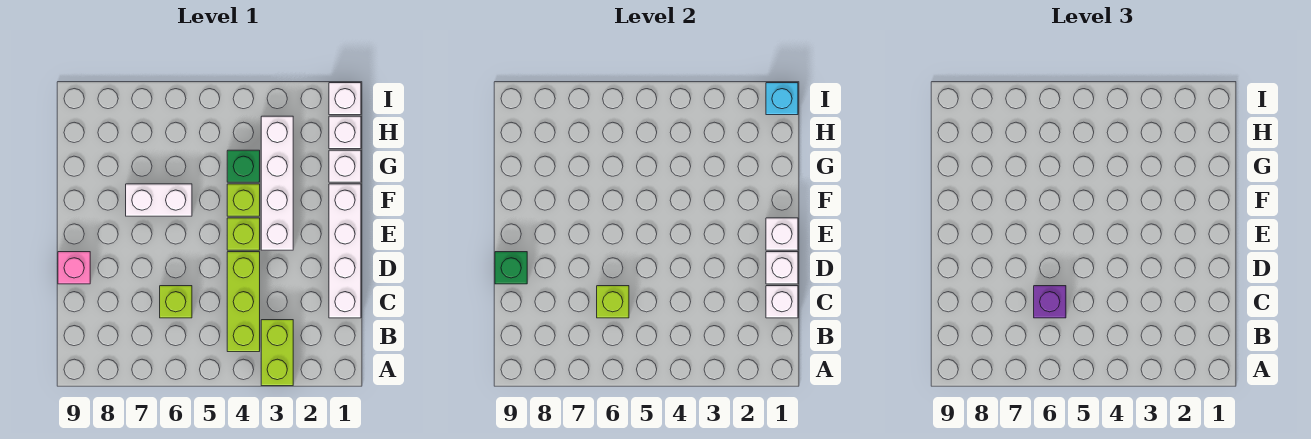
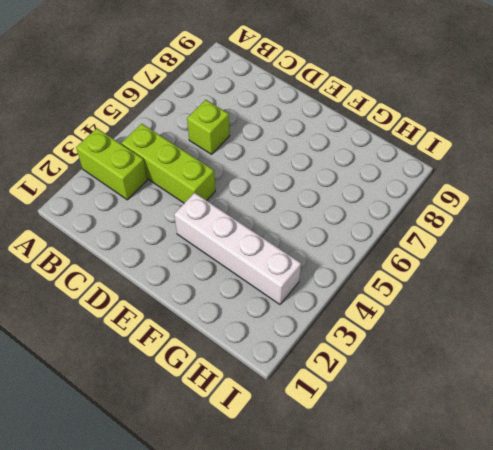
none -> white brick C1:F1 level 1
none -> pink brick D9 level 1
none -> lime brick E4 level 1

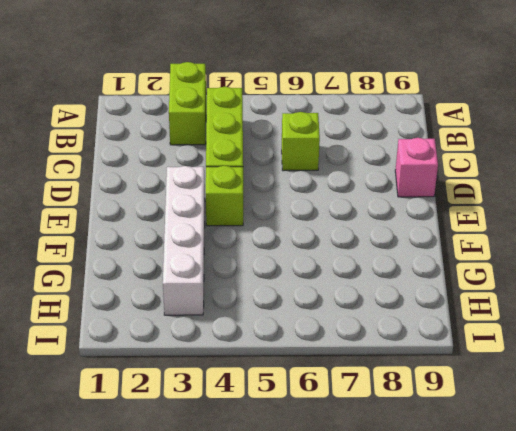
none -> white brick C1:F1 level 1
none -> lime brick F4 level 1
none -> white brick F6:F7 level 1

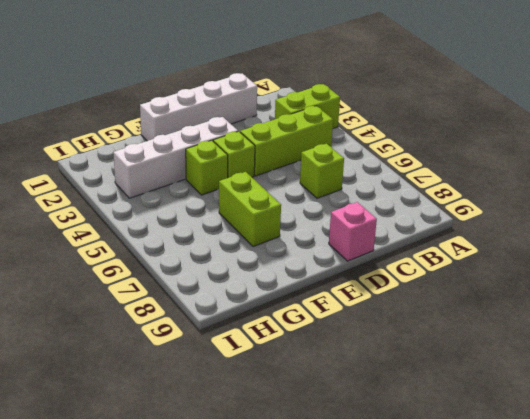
lime brick F6:F7 level 1 -> white brick F6:F7 level 1
none -> white brick G1 level 1
none -> green brick G4 level 1
none -> white brick H1 level 1

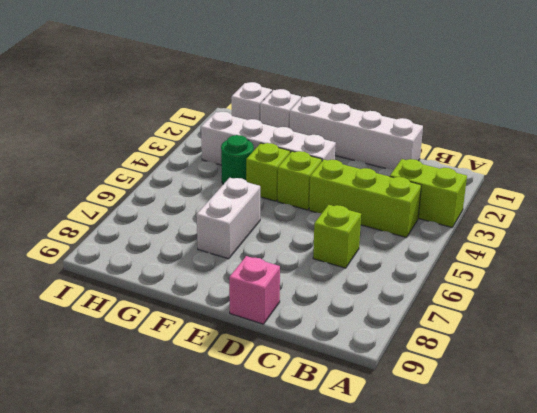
green round brick G4 level 1 -> green brick G4 level 1
none -> white brick I1 level 1
none -> white brick C1 level 2
none -> lime brick C6 level 2

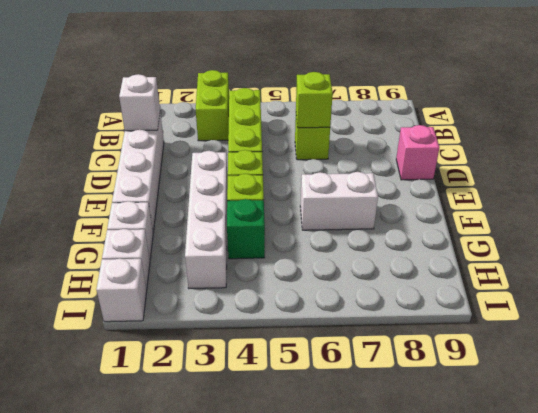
none -> white brick D1 level 2
none -> green brick D9 level 2
none -> white brick E1 level 2

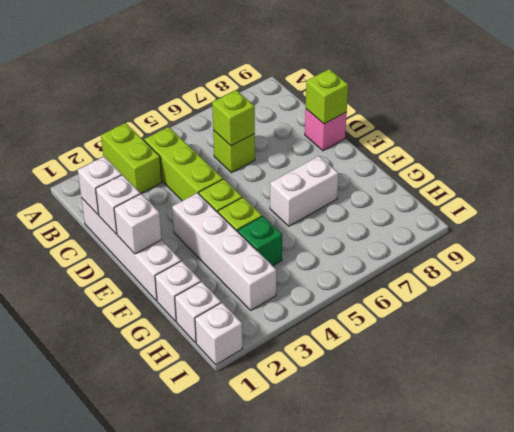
lime brick D9 level 2 -> green brick D9 level 2
none -> cyan brick I1 level 2
none -> purple brick C6 level 3

